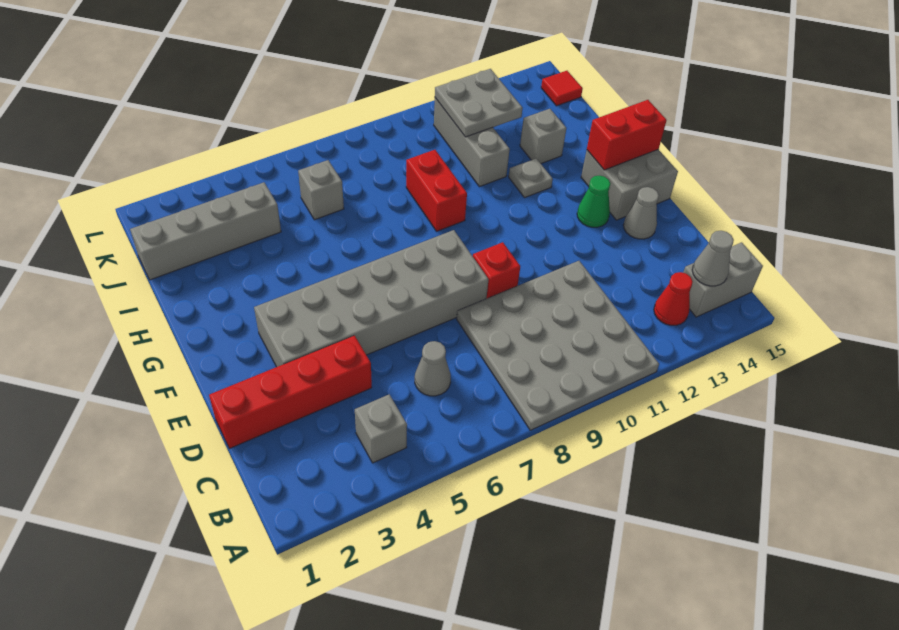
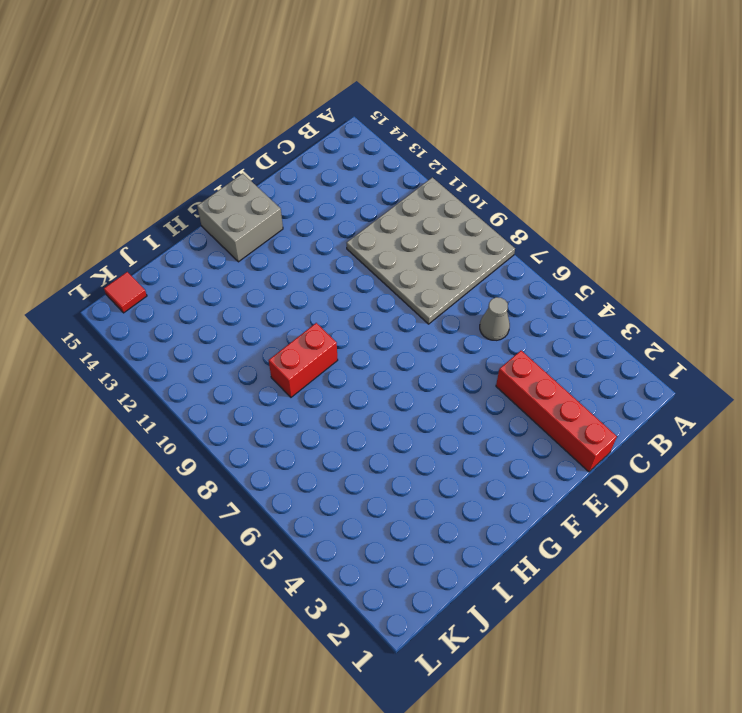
none -> grey brick B4 level 1
none -> red cone B13 level 1
none -> grey brick B14:B15 level 1

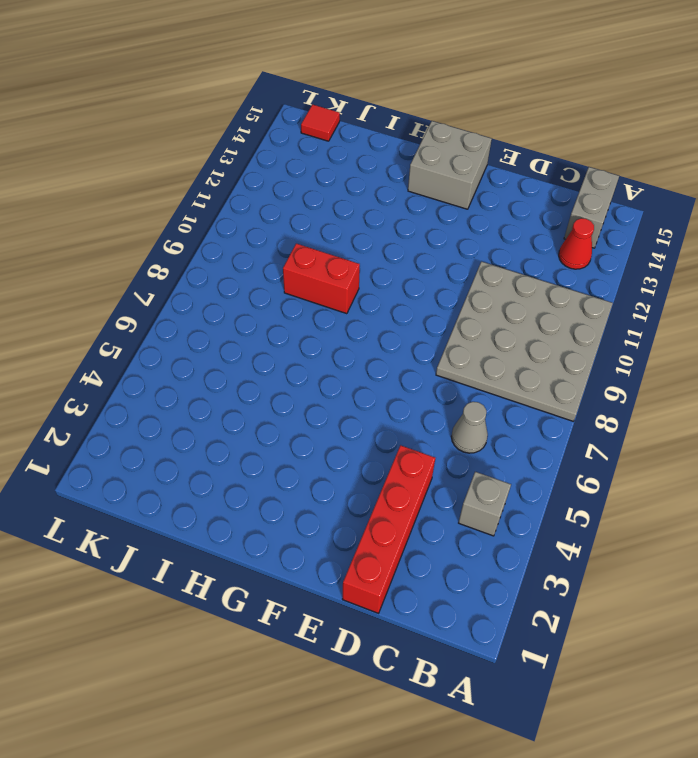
none -> grey brick E3:F8 level 1
none -> red brick E9 level 1
none -> grey cone E14 level 1

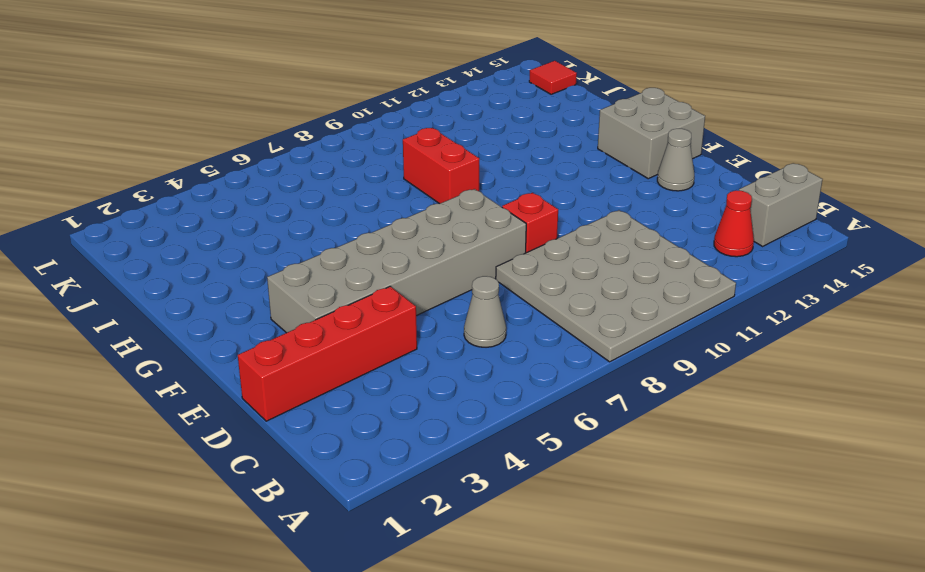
none -> grey brick B4 level 1
none -> green cone F13 level 1
none -> grey plate H12 level 1

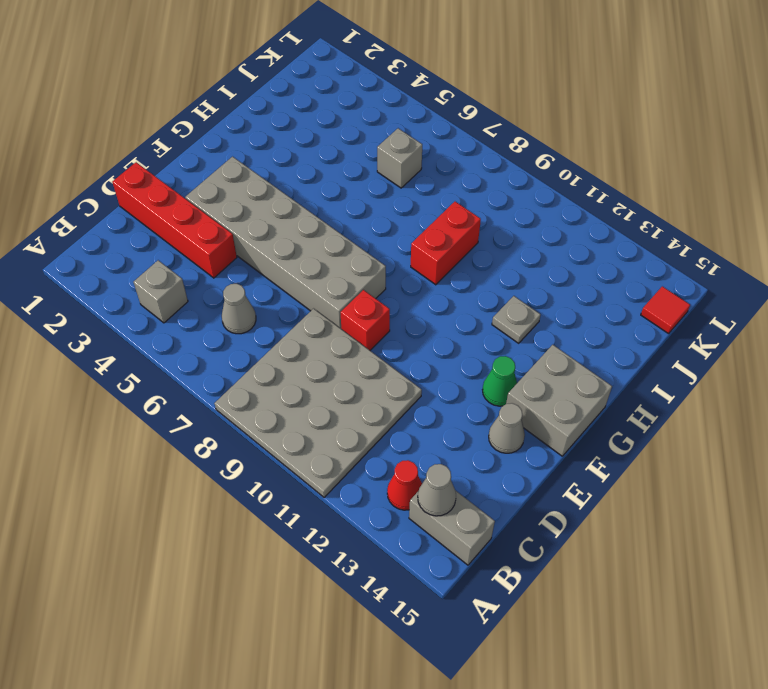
none -> grey brick I11:K11 level 1
none -> grey brick I13 level 1
none -> grey brick J1:J4 level 1

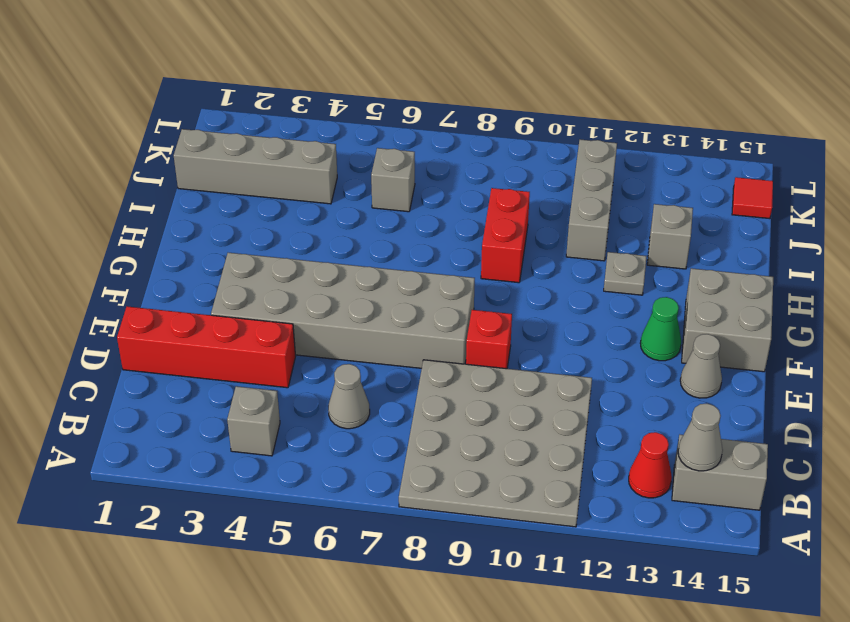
none -> red brick G14:G15 level 2
none -> grey plate J11:K12 level 2

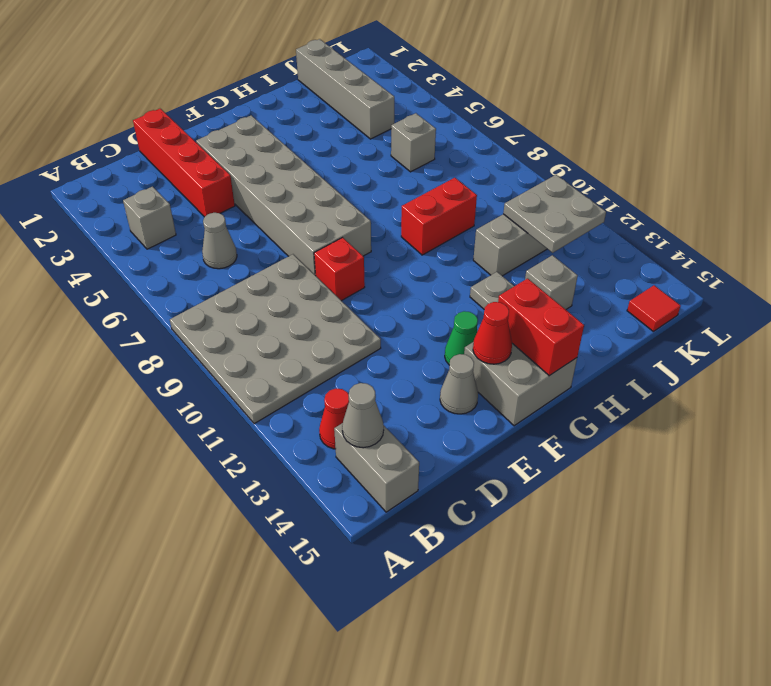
red cone F14 level 2 -> none

